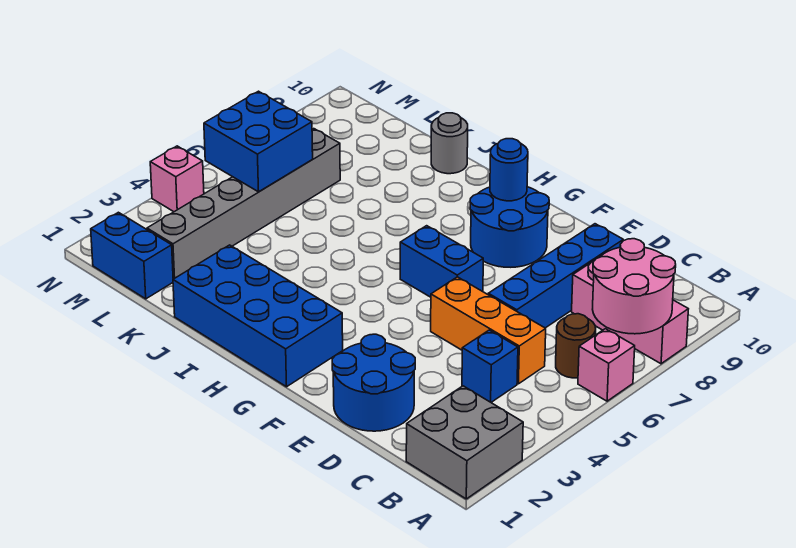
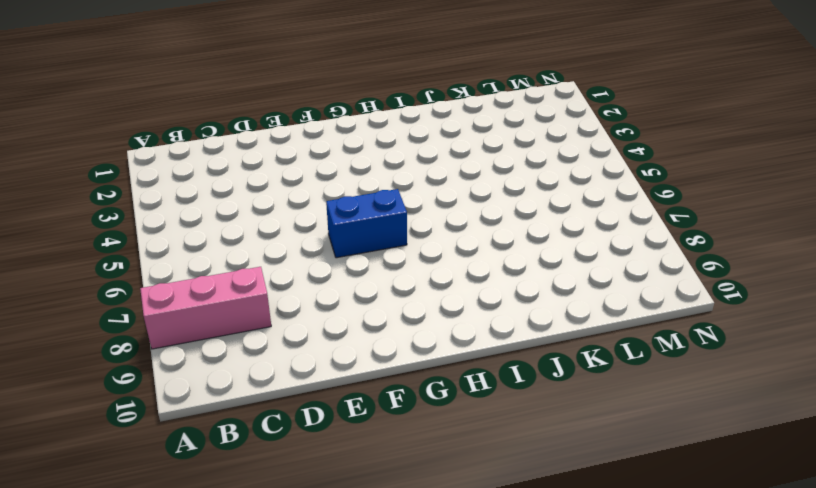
none -> grey brick A1:B2 level 1
none -> pink brick A6 level 1
none -> brown round brick B6 level 1

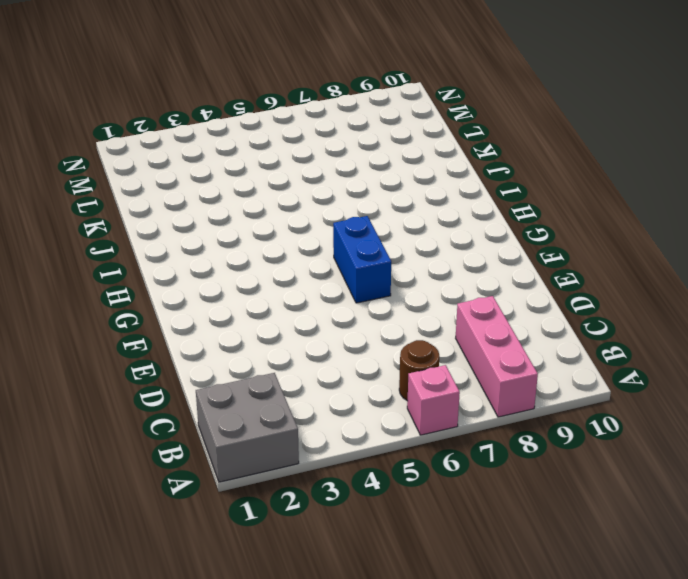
none -> blue brick C4 level 1
none -> orange brick C5:E5 level 1
none -> blue round brick D1:E2 level 1

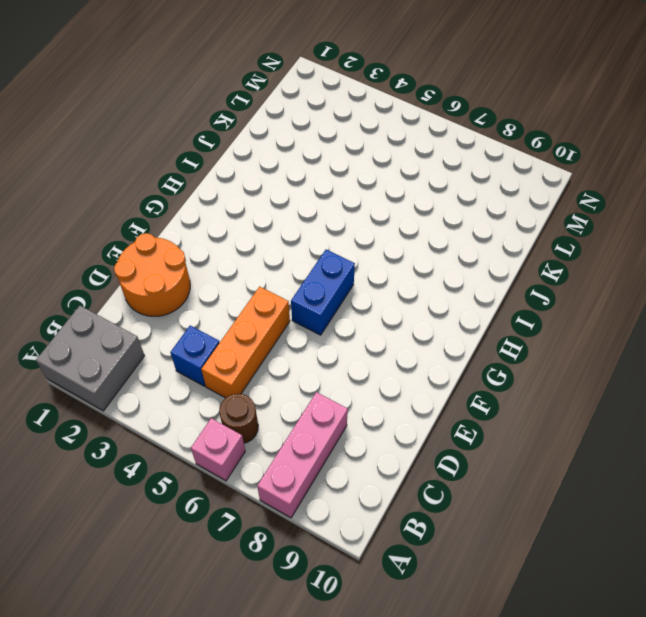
orange round brick D1:E2 level 1 -> blue round brick D1:E2 level 1
none -> blue brick D6:D9 level 1
none -> blue round brick F8:G9 level 1
none -> blue brick G1:J2 level 1

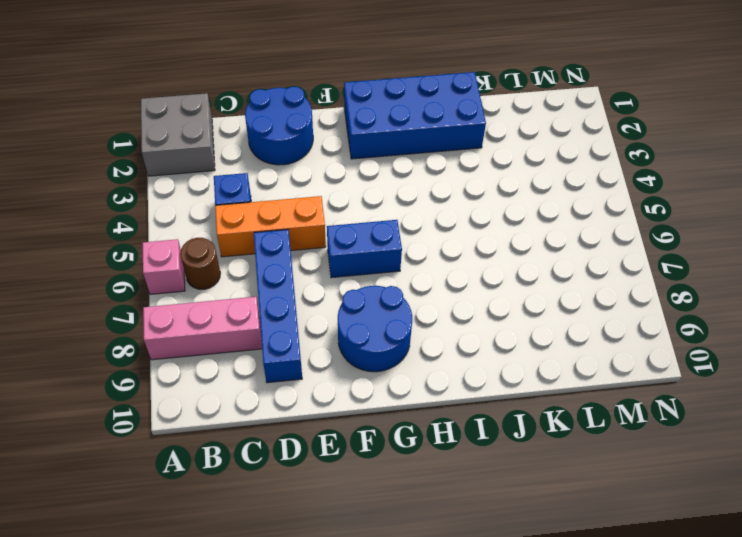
none -> grey round brick J10 level 1
none -> blue brick L1:M1 level 1
none -> grey brick L2:L7 level 1

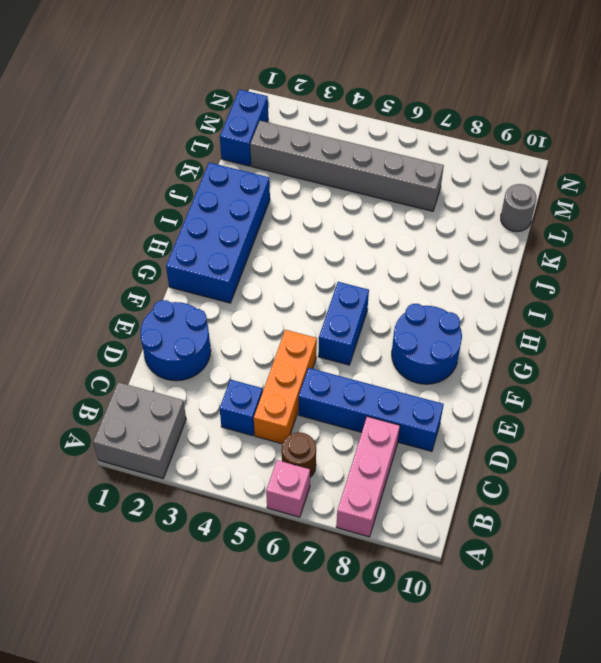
grey round brick L10 level 1 -> grey round brick J10 level 1
none -> pink brick N4 level 1
none -> pink round brick A7:B8 level 2
none -> blue round brick G9 level 2

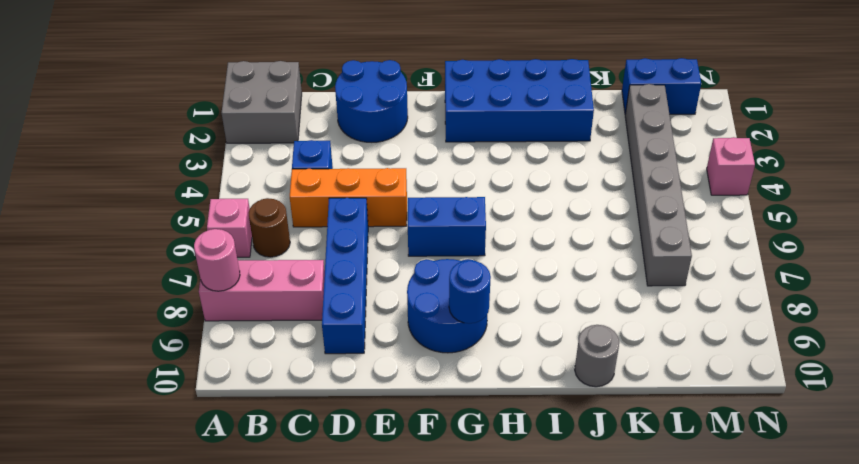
pink round brick A8 level 2 -> pink round brick A7:B8 level 2
none -> blue brick L5:M6 level 2

